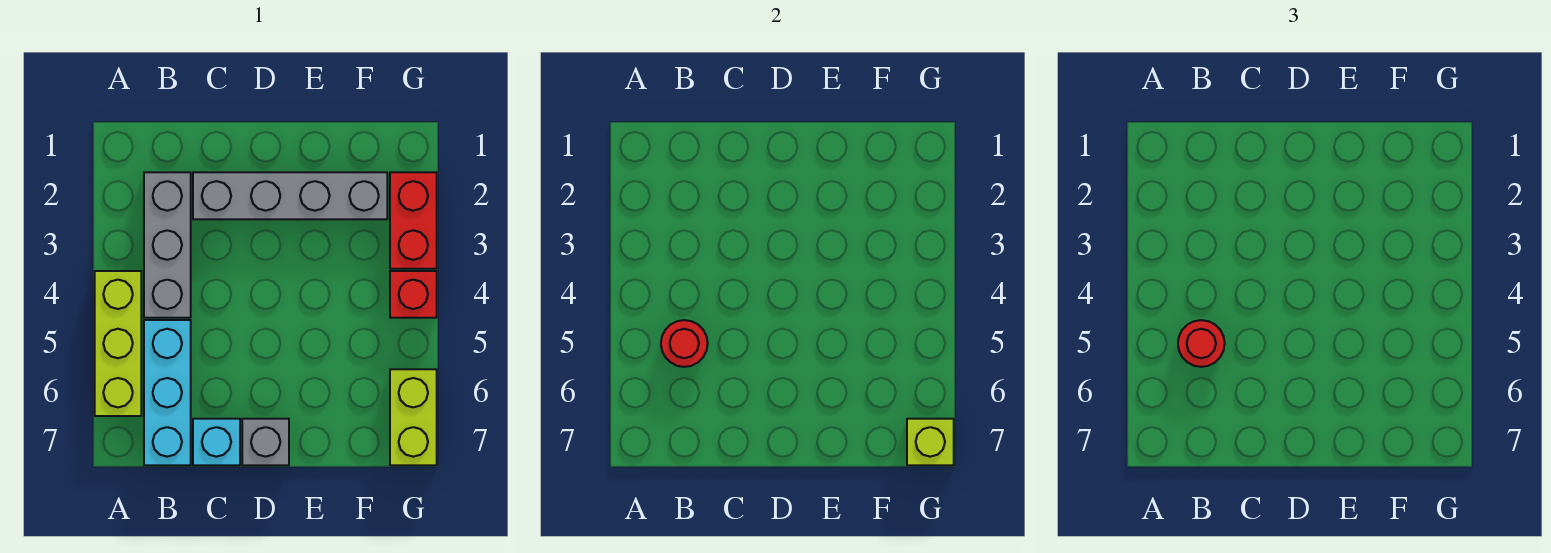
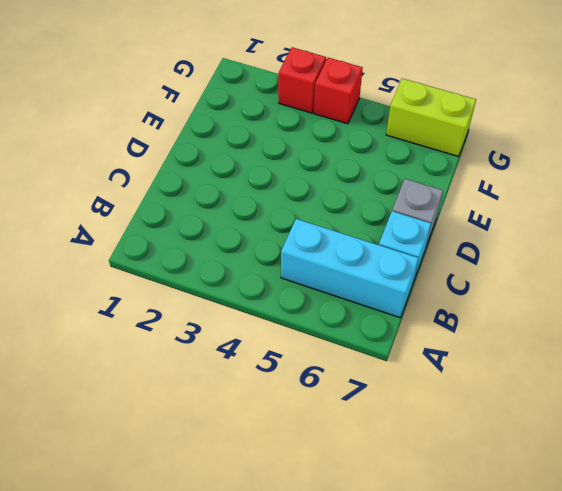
red brick G3 level 1 -> red brick G2:G3 level 1
none -> lime brick A4:A6 level 1
none -> grey brick B2:B4 level 1
none -> grey brick C2:F2 level 1

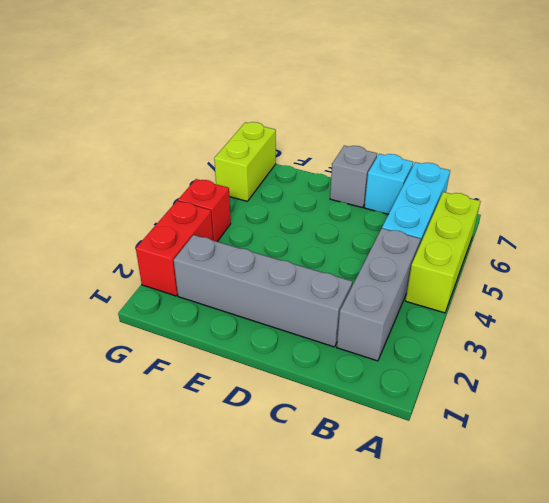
none -> red round brick B5 level 2
none -> lime brick G7 level 2
none -> red round brick B5 level 3

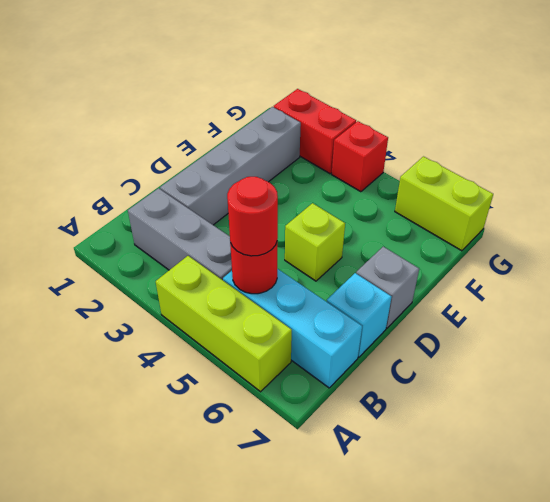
lime brick D5 level 1 -> lime brick G7 level 2

